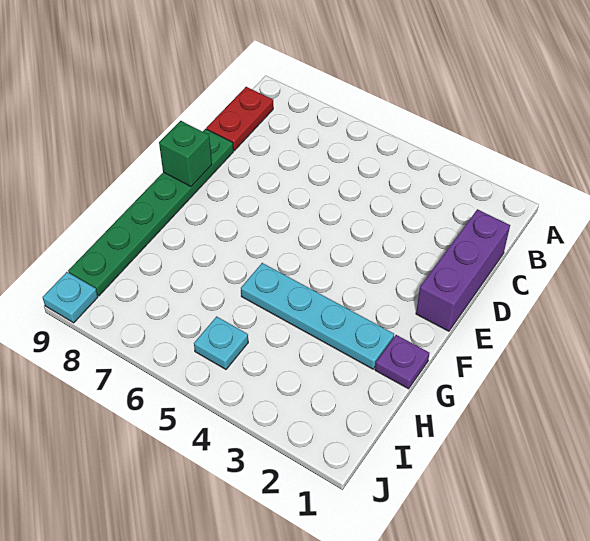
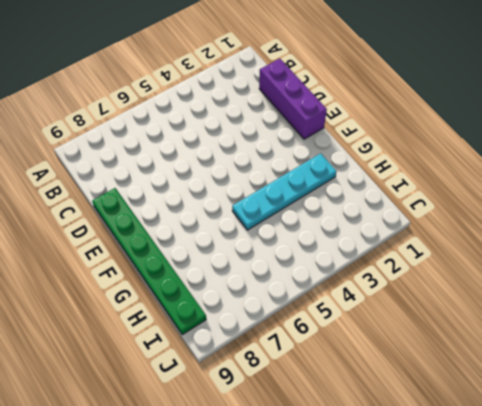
none -> red plate B9:C9 level 1
none -> purple plate G1 level 1

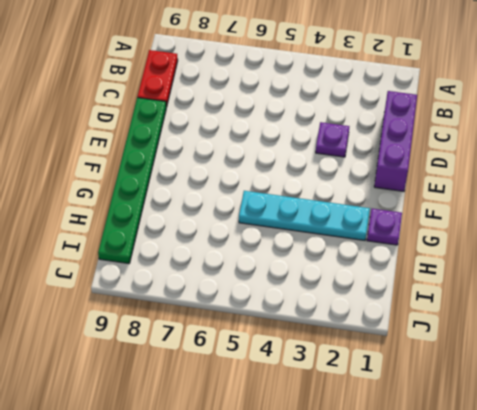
purple plate D3 level 1 -> none
none -> cyan plate I5 level 1
none -> cyan plate J9 level 1

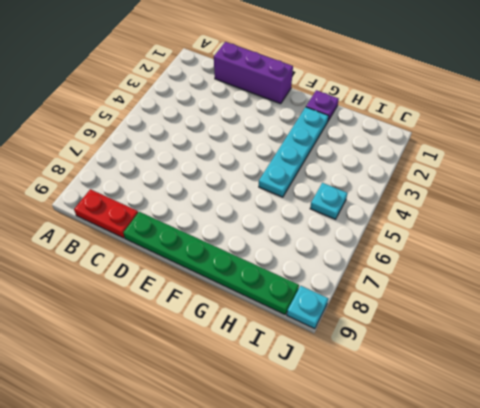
none -> green brick E9 level 2

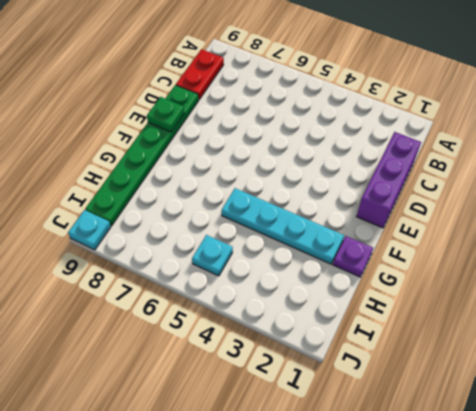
green plate E9 level 2 -> green brick E9 level 2

